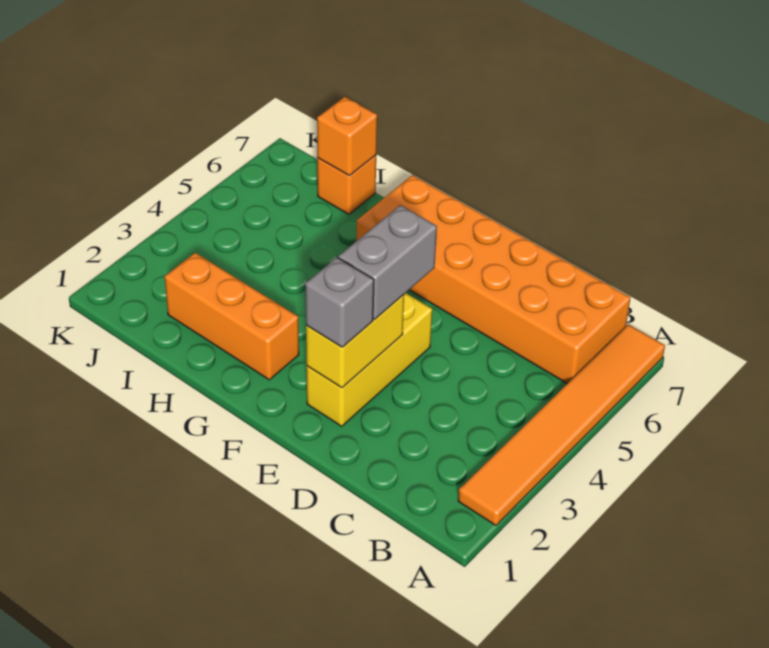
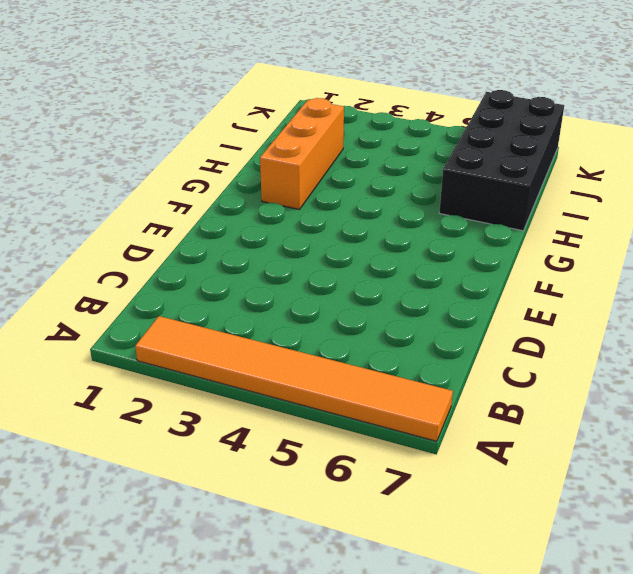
black brick H6:K7 level 1 -> orange brick I7 level 1
none -> orange brick B6:G7 level 1
none -> yellow brick E2:E4 level 1

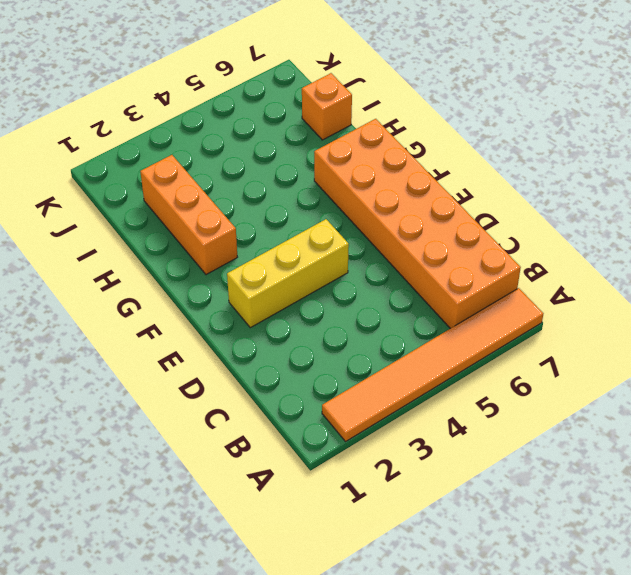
none -> yellow brick E2:E3 level 2
none -> orange brick I7 level 2

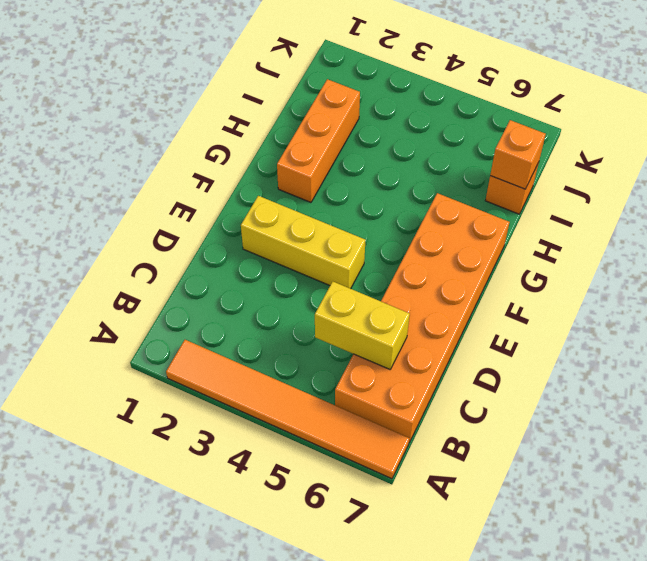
yellow brick C5:C6 level 2 -> yellow brick E2:E3 level 2
none -> grey brick E2 level 3
none -> grey brick E3:E4 level 3

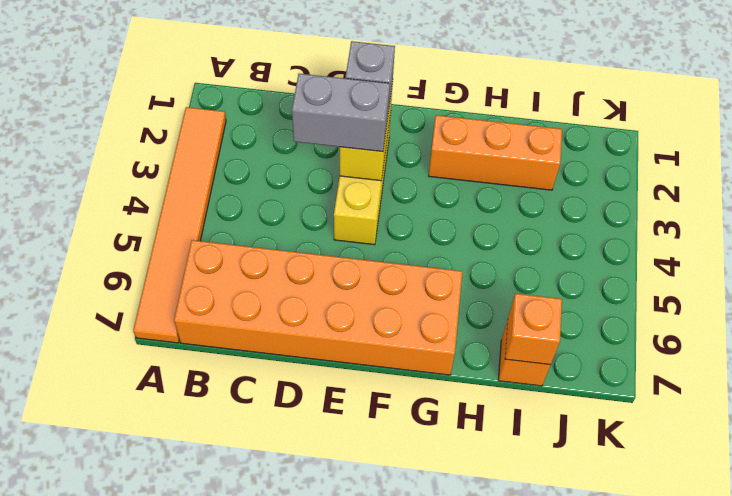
grey brick D3:E3 level 3 -> grey brick E3:E4 level 3

